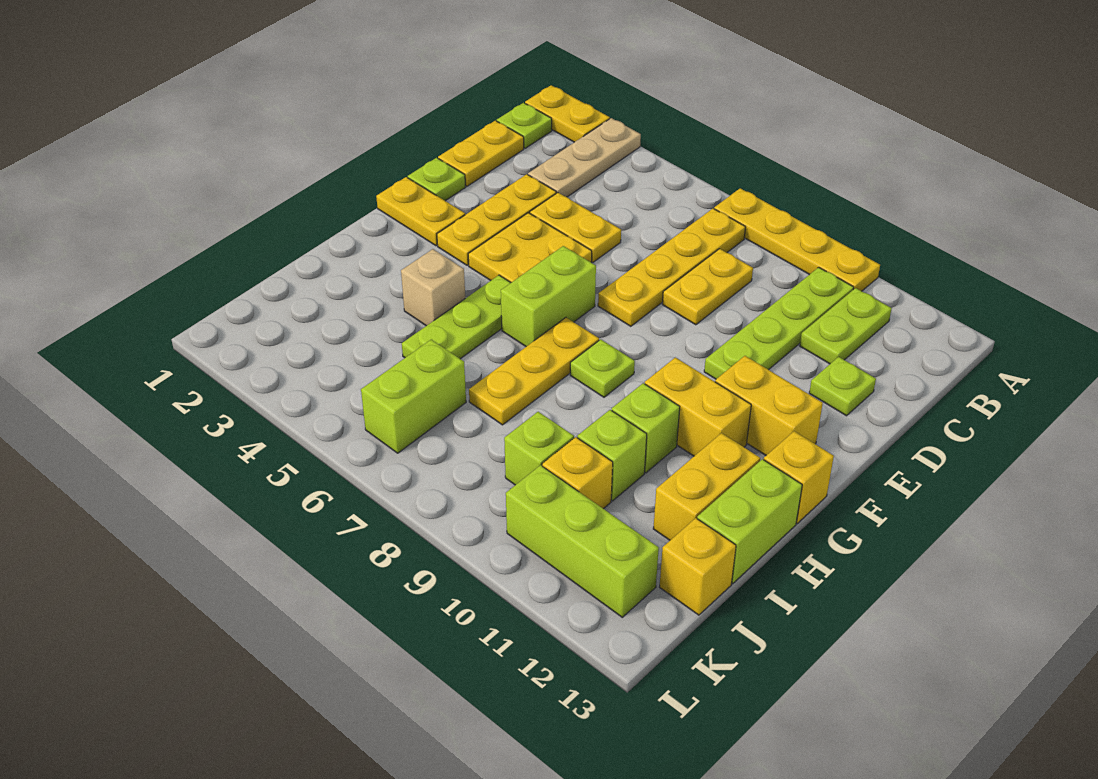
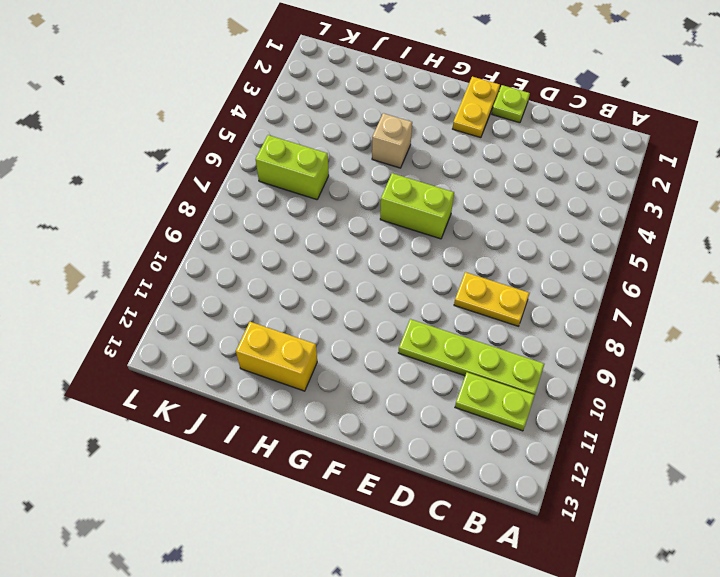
none -> yellow plate A1:A2 level 1
none -> tan plate A3:C3 level 1
none -> yellow plate A7:A10 level 1
none -> lime plate B1 level 1

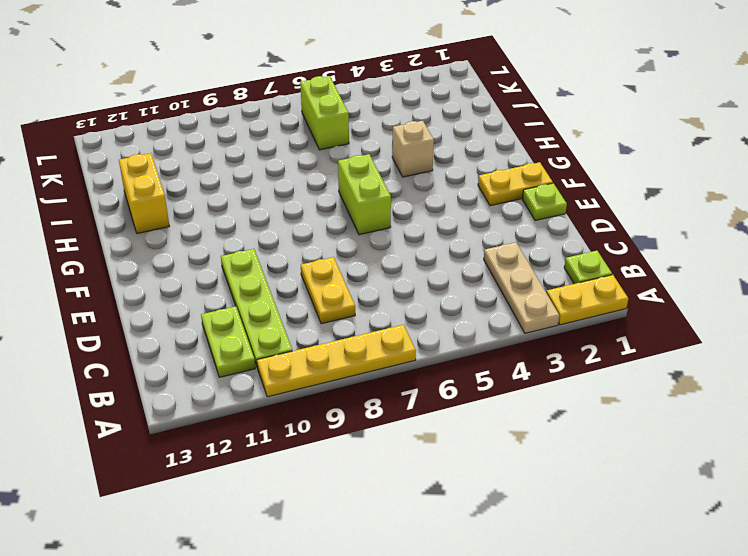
none -> yellow plate B7:E7 level 1
none -> yellow plate C1:D1 level 1
none -> yellow plate D3:F3 level 1
none -> yellow plate D4:D5 level 1

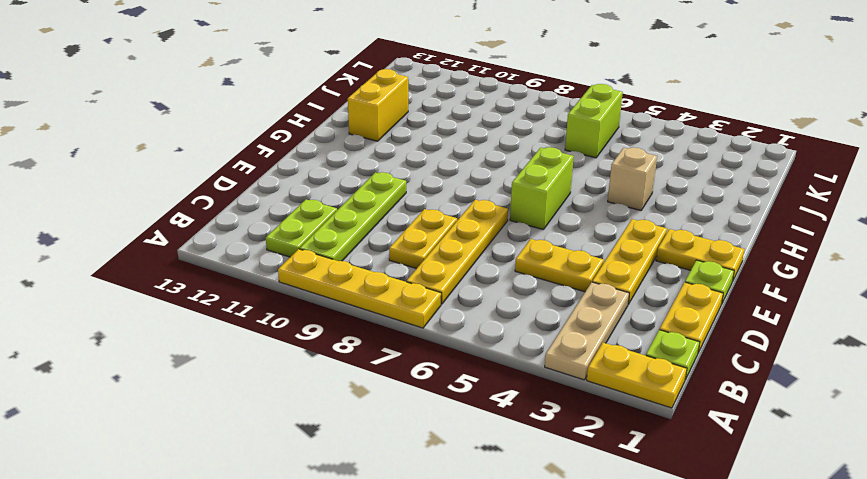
none -> lime plate D12 level 1
none -> yellow plate E4:F5 level 1
none -> yellow brick F11:F12 level 1
none -> lime plate G5:I5 level 1

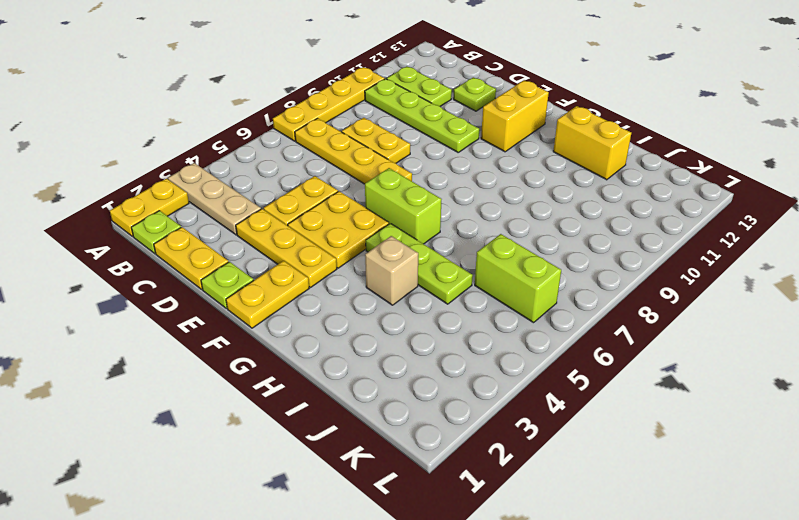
none -> yellow plate G7:I7 level 1
none -> lime plate G8 level 1
none -> yellow brick G10:G11 level 1
none -> yellow brick G13 level 1

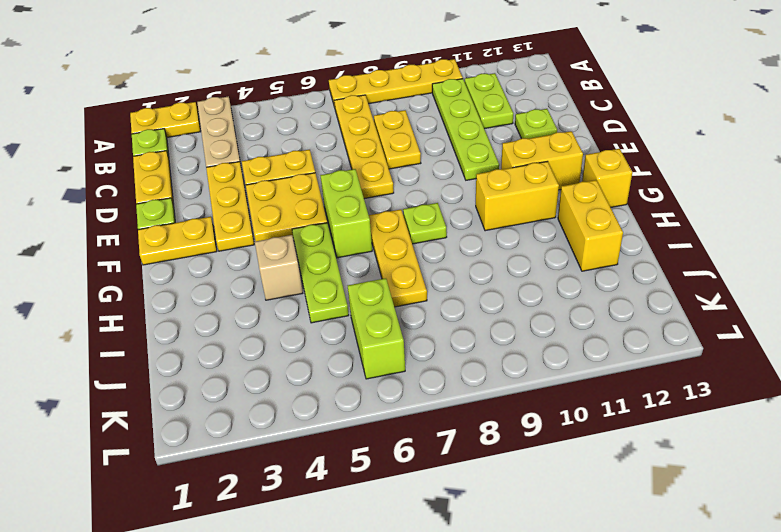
none -> lime brick H10 level 1
none -> lime brick H13:I13 level 1
none -> lime brick I10 level 1
none -> lime brick J9 level 1

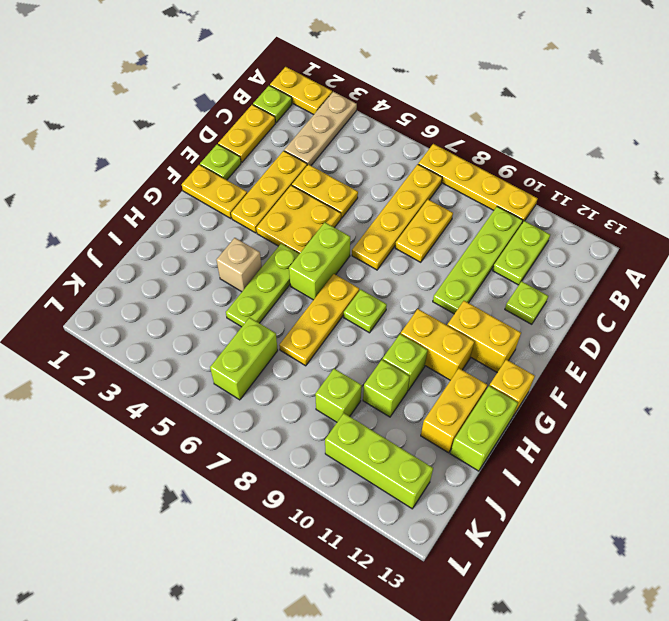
none -> yellow brick J10 level 1
none -> yellow brick J13 level 1

